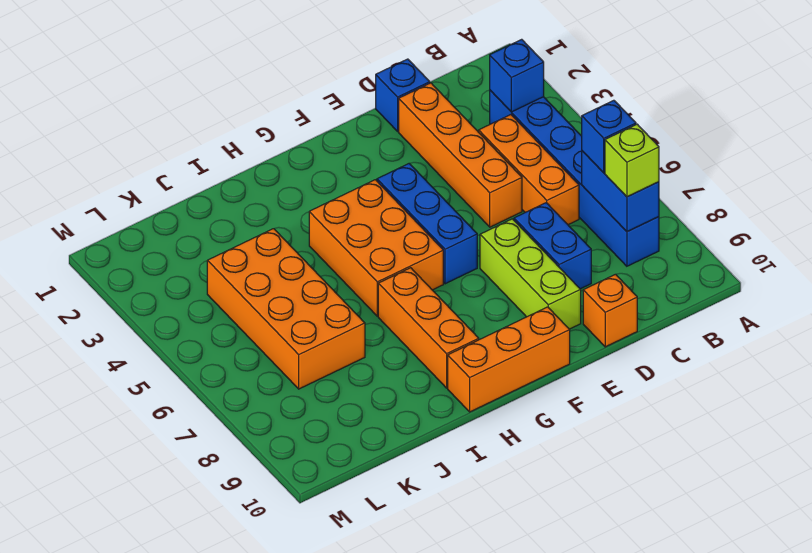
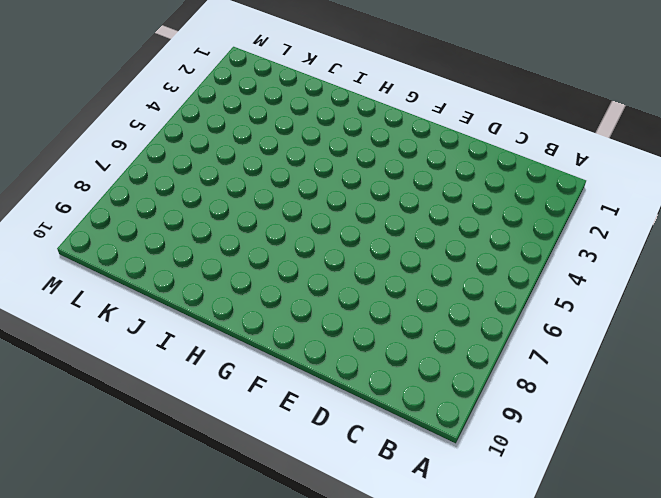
none -> blue brick B3:B8 level 1
none -> orange brick C4:C6 level 1
none -> blue brick D1 level 1

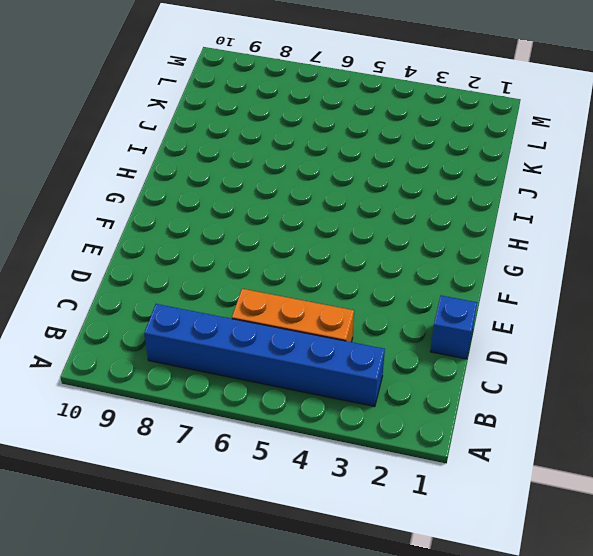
none -> orange brick D2:D5 level 1
none -> blue brick D7:D8 level 1
none -> orange brick D10 level 1

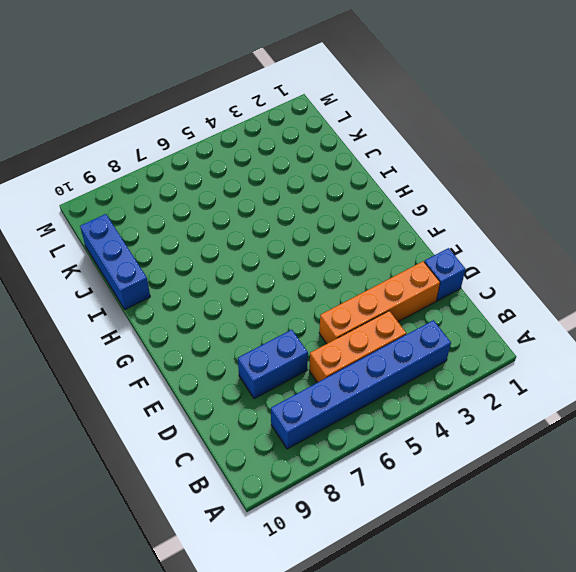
blue brick I10:K10 level 1 -> blue brick F4:F6 level 1
none -> orange brick D10 level 1
none -> lime brick E7:E9 level 1
none -> orange brick F10:H10 level 1

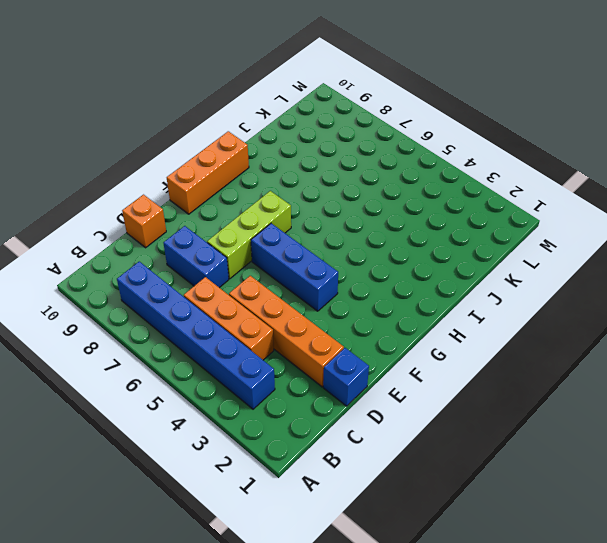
lime brick E7:G7 level 1 -> lime brick E7:E9 level 1
none -> orange brick G4:H6 level 1
none -> orange brick H7:H9 level 1
none -> orange brick J4:K7 level 1

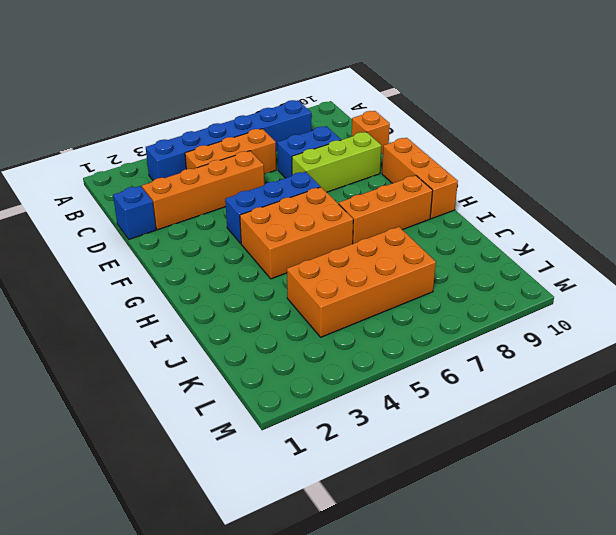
none -> blue brick B3 level 2
none -> blue brick B7:B8 level 2
none -> blue brick B7 level 3

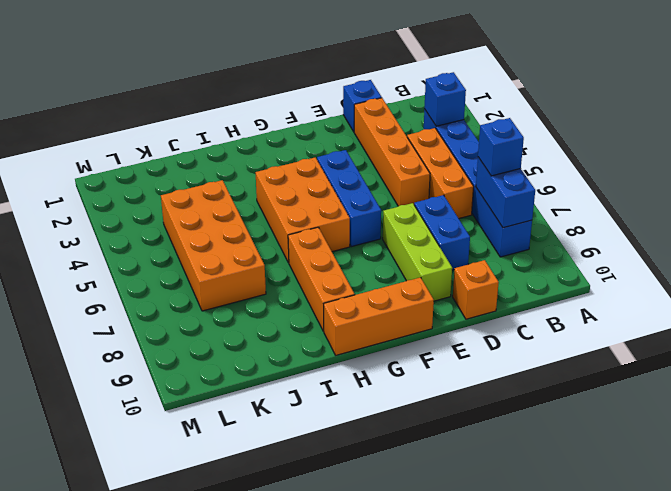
none -> lime brick B8 level 3

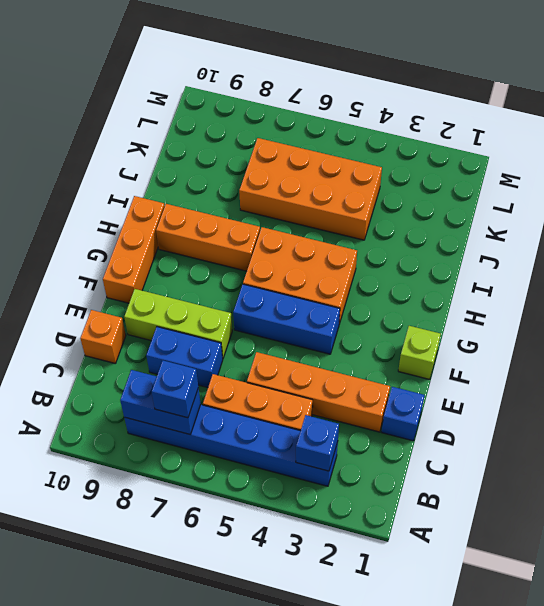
lime brick F1 level 1 -> lime brick B8 level 3

